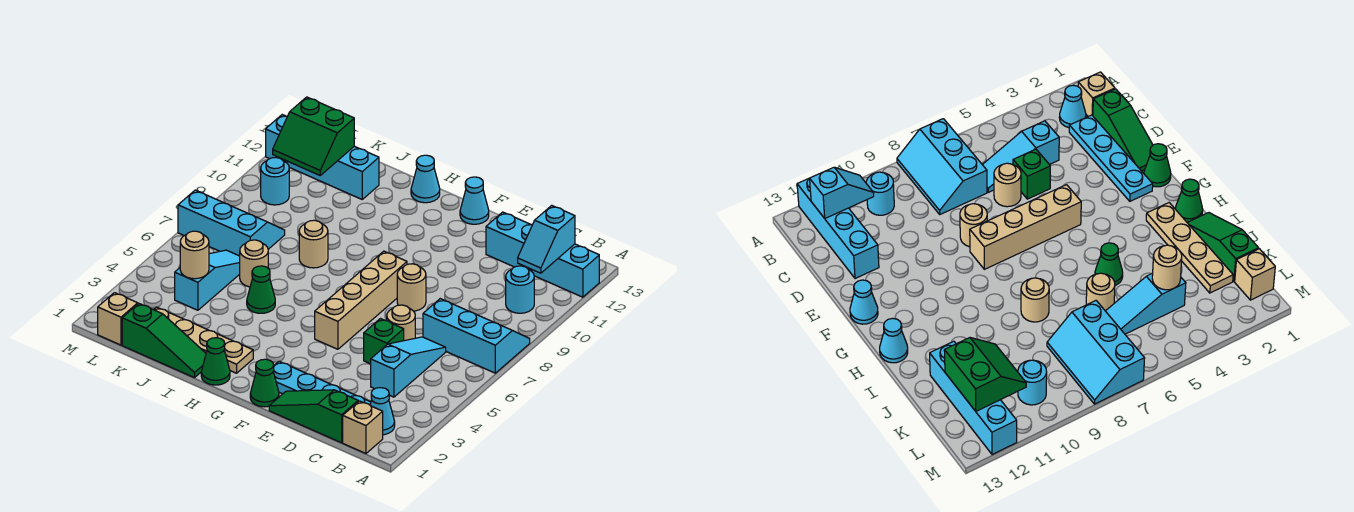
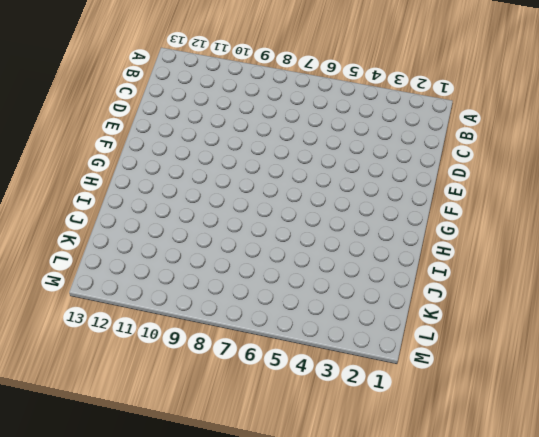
none -> cyan slope A7:C8 level 1 top 7
none -> cyan brick A12:D12 level 1
none -> tan brick B1 level 1

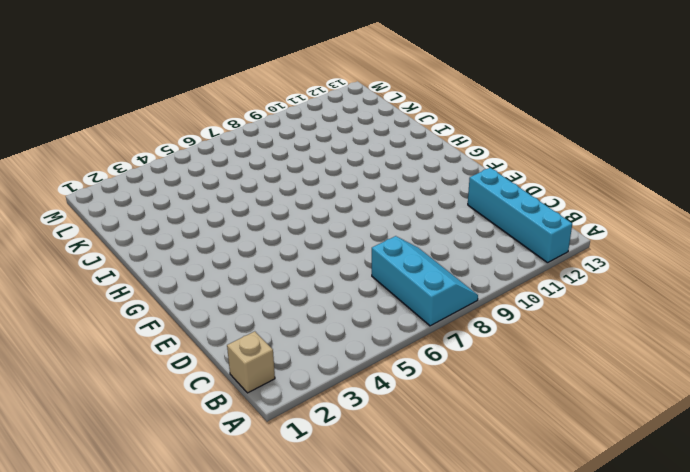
none -> cyan cone B2 level 1
none -> cyan round brick B10 level 1
none -> green slope C1:E1 level 1 top C

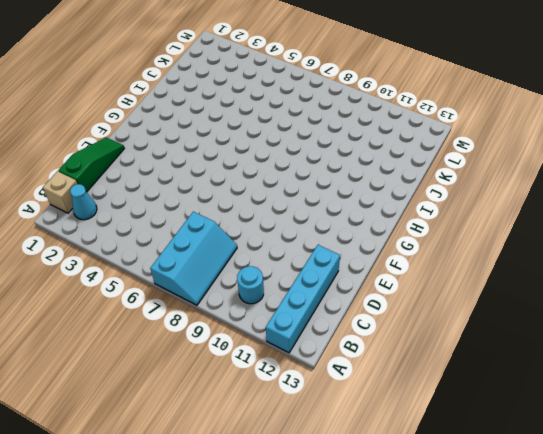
none -> cyan plate C2:F2 level 1
none -> cyan slope C4:C6 level 1 top 4
none -> green brick D5 level 1

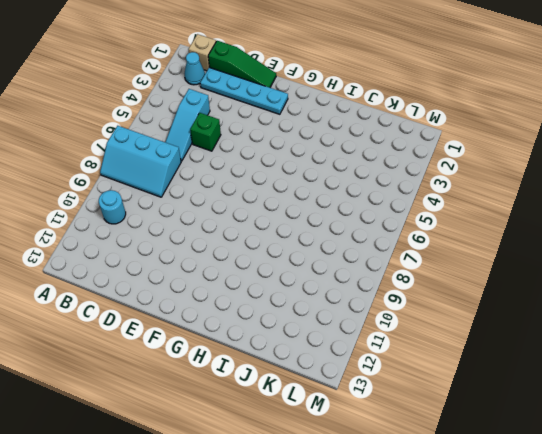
none -> cyan brick A12:D12 level 1
none -> tan round brick D6 level 1
none -> tan round brick E8 level 1

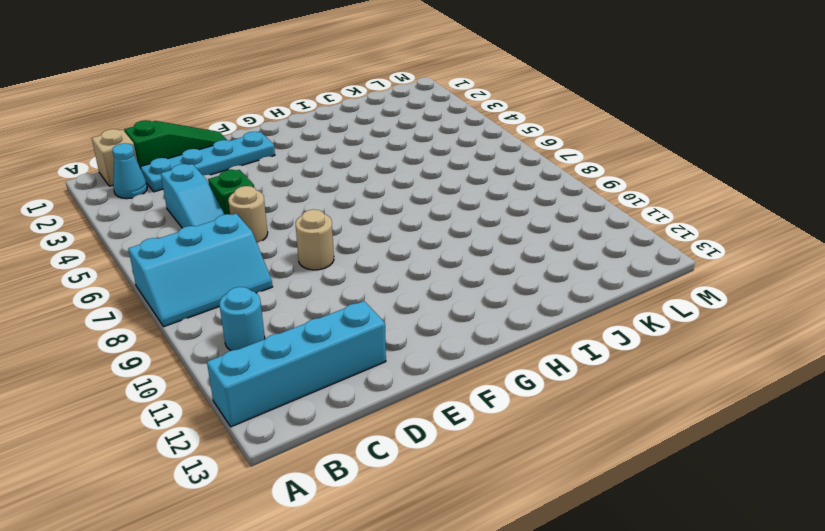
none -> green cone F1 level 1
none -> tan brick F5:F8 level 1
none -> cyan cone F13 level 1

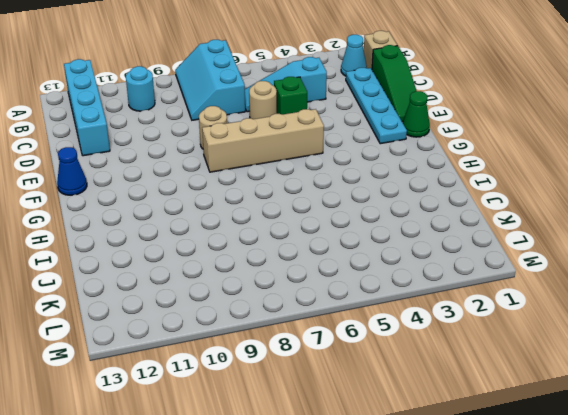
blue cone F13 level 1 -> cyan cone F13 level 1
none -> green cone H1 level 1
none -> tan plate H2:K2 level 1
none -> cyan cone H13 level 1

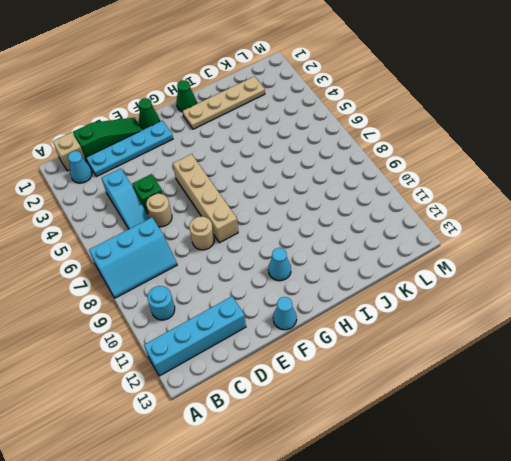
cyan cone G11 level 1 -> cyan cone H13 level 1
none -> green slope I1:K1 level 1 top K
none -> green cone I5 level 1
none -> tan round brick I8 level 1

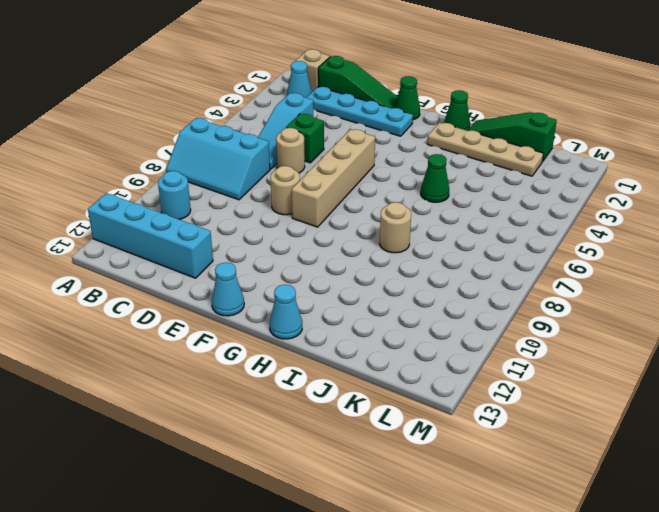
none -> tan round brick J6 level 1
none -> cyan brick J12:M12 level 1
none -> cyan slope K4:K6 level 1 top 4

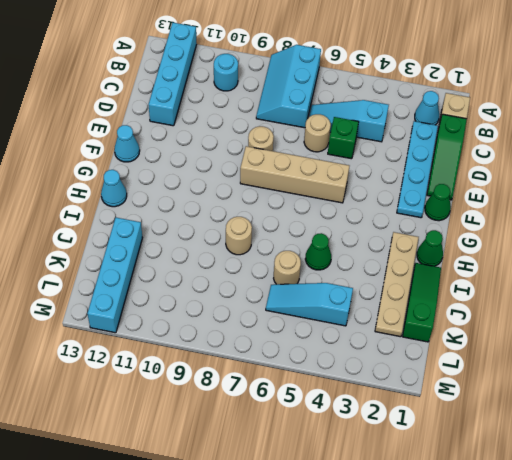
none -> cyan slope K7:M8 level 1 top 7
none -> tan brick L1 level 1
none -> cyan round brick L10 level 1

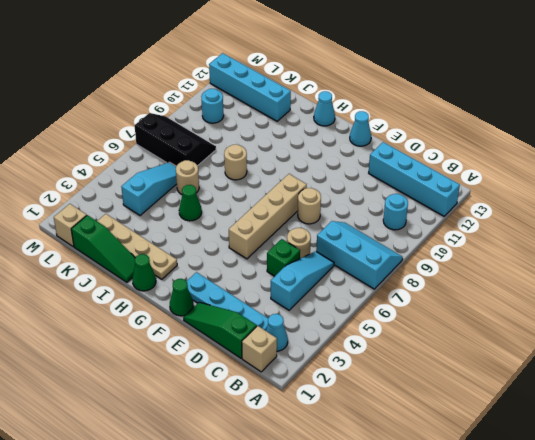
black slope K7:M8 level 1 top 7 -> cyan slope K7:M8 level 1 top 7
none -> cyan slope B11:B12 level 2 top 12
none -> tan round brick K4 level 2
none -> green slope K11:L12 level 2 top 12

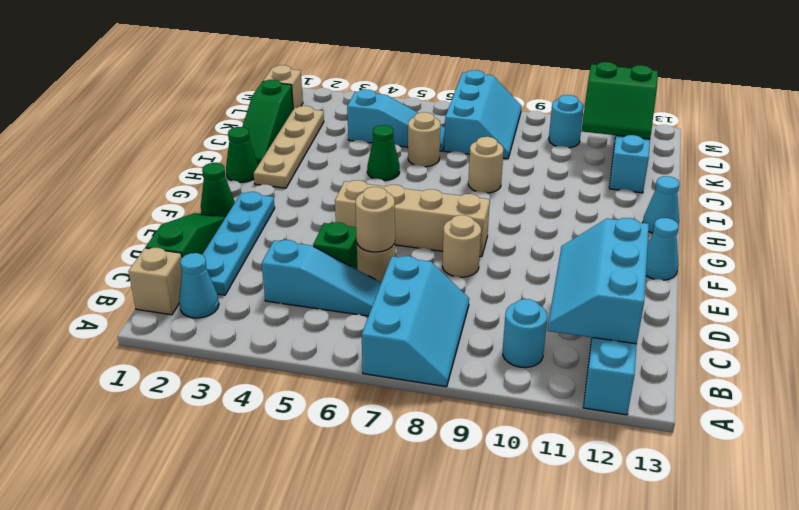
cyan slope B11:D12 level 2 top 12 -> cyan slope B11:B12 level 2 top 12
tan round brick D6 level 2 -> tan round brick K4 level 2
green slope K11:L12 level 2 top L -> green slope K11:L12 level 2 top 12

